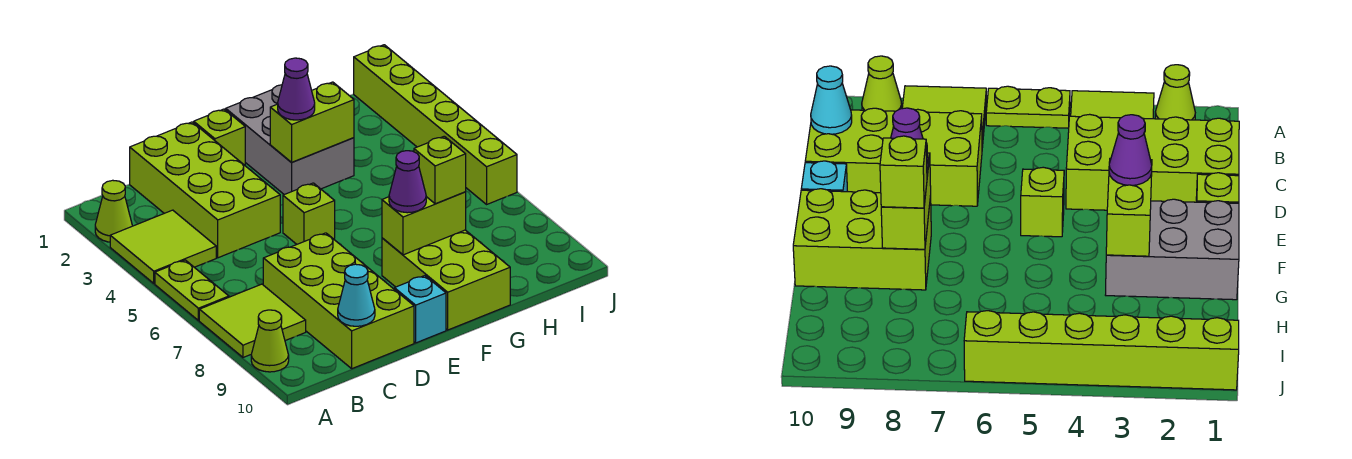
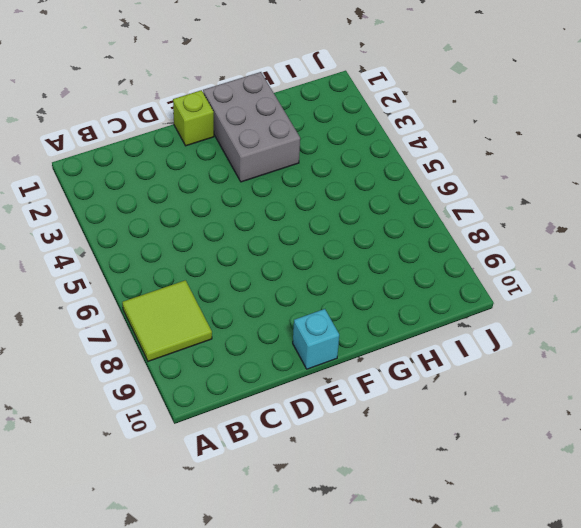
none -> lime cone A2 level 1
none -> lime tile A3:B4 level 1
none -> lime plate A5:A6 level 1

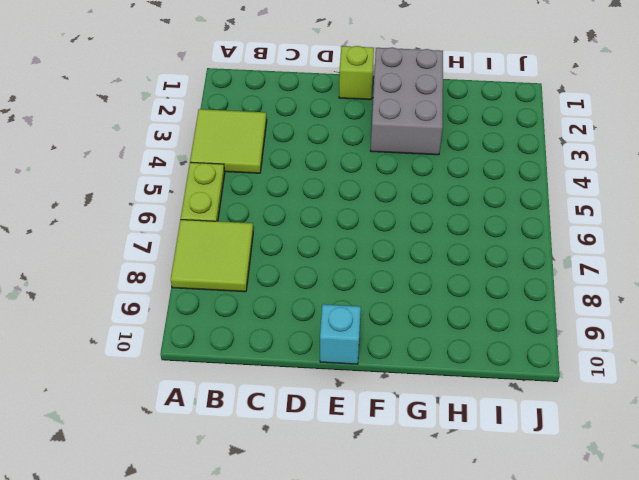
none -> lime cone A2 level 1
none -> lime cone A9 level 1
none -> lime brick C1:D4 level 1

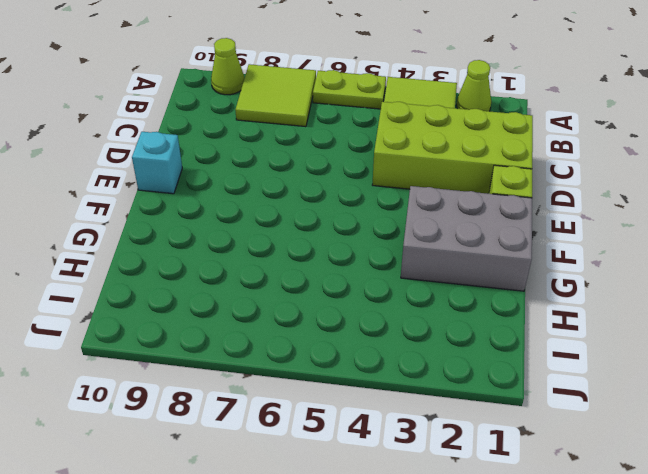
none -> lime brick C7:D10 level 1
none -> lime brick E5 level 1
none -> lime brick F8:G10 level 1

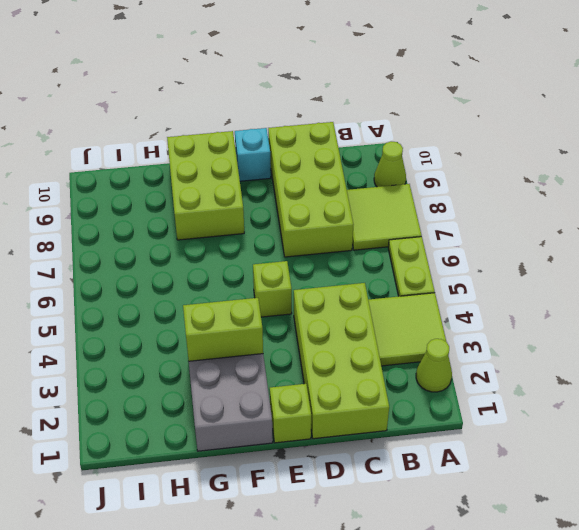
none -> lime brick J1:J6 level 1
none -> cyan cone C10 level 2
none -> lime brick F8:G8 level 2

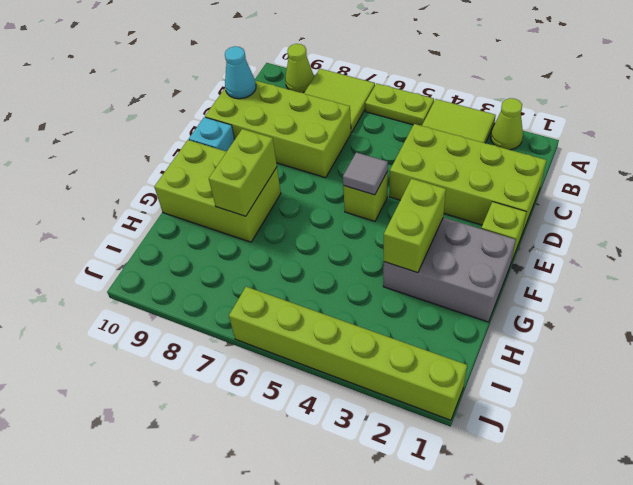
grey tile E5 level 2 -> none
none -> purple cone F3 level 3
none -> purple cone F8 level 3
none -> lime brick G8 level 3

